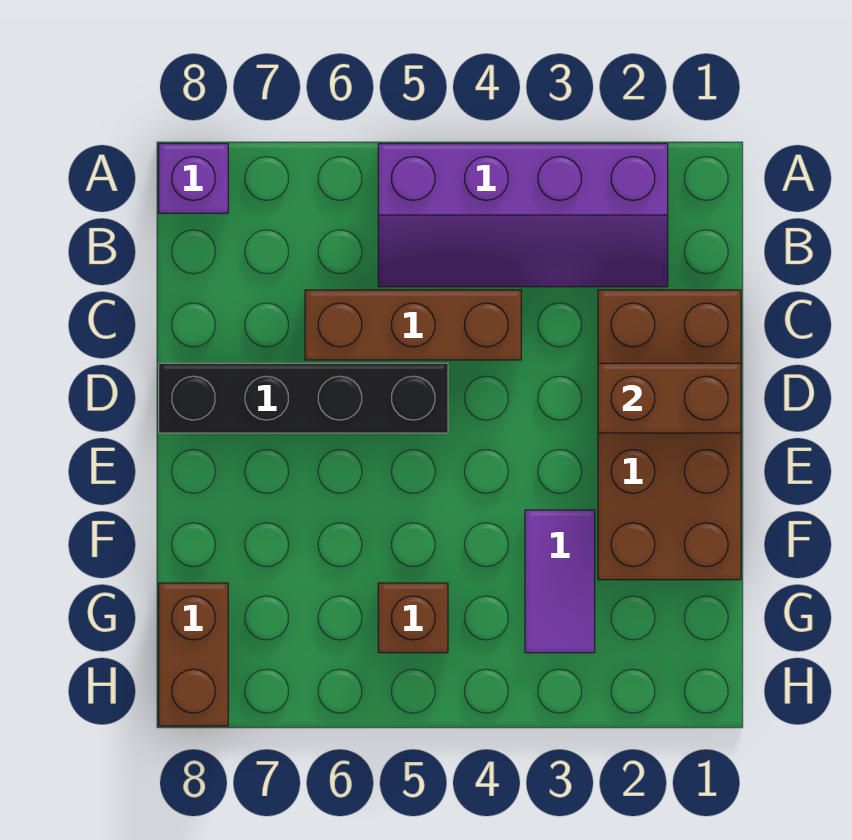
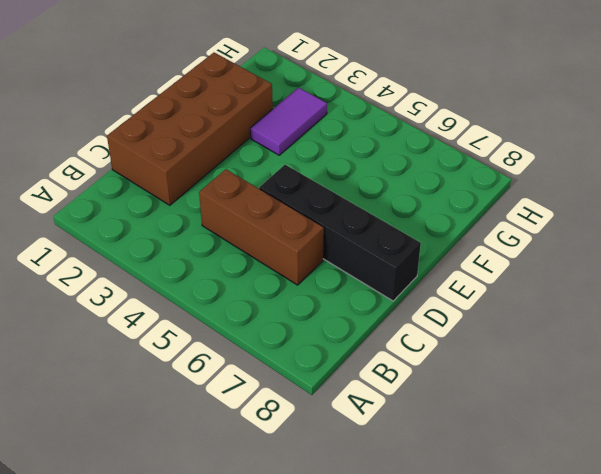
none -> purple slope A2:B5 level 1 top A
none -> purple brick A8 level 1

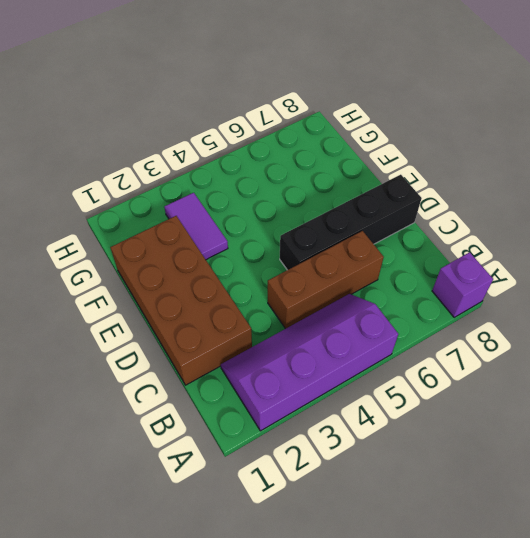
none -> brown brick G5 level 1
none -> brown brick G8:H8 level 1

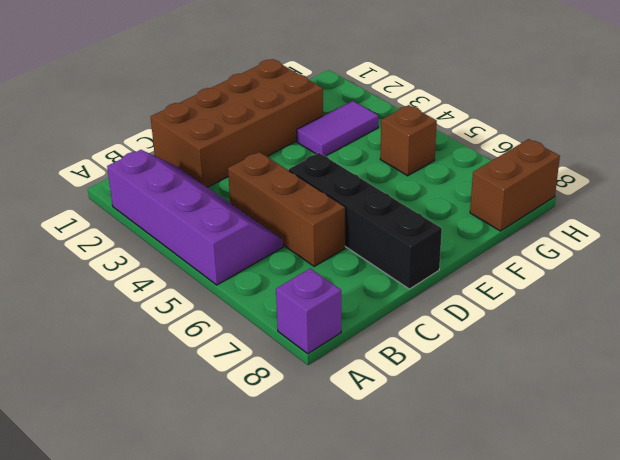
none -> brown brick D1:D2 level 2

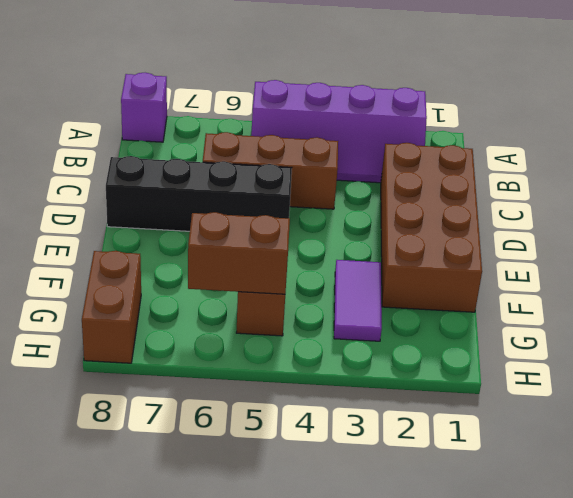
brown brick G5:G6 level 2 -> brown brick D1:D2 level 2

